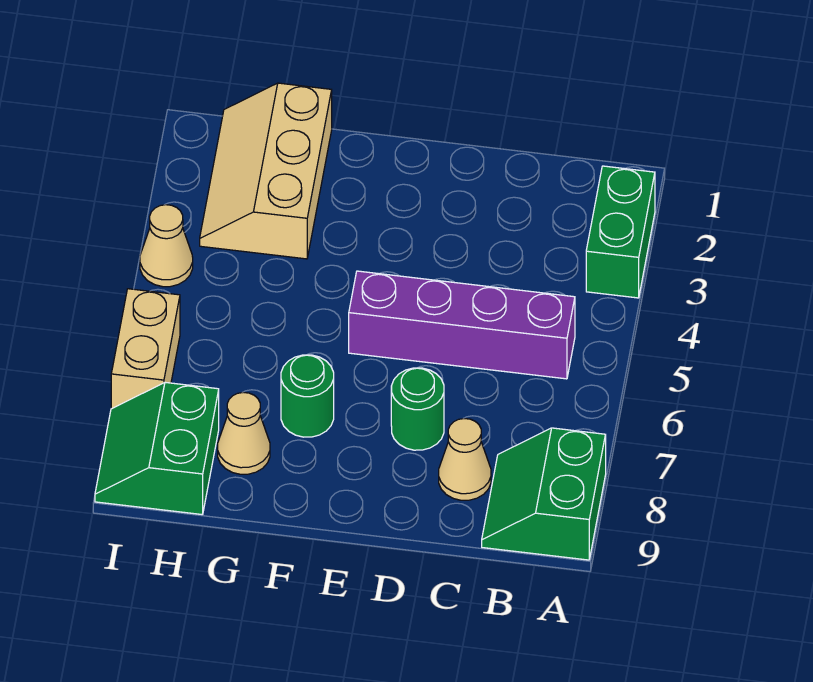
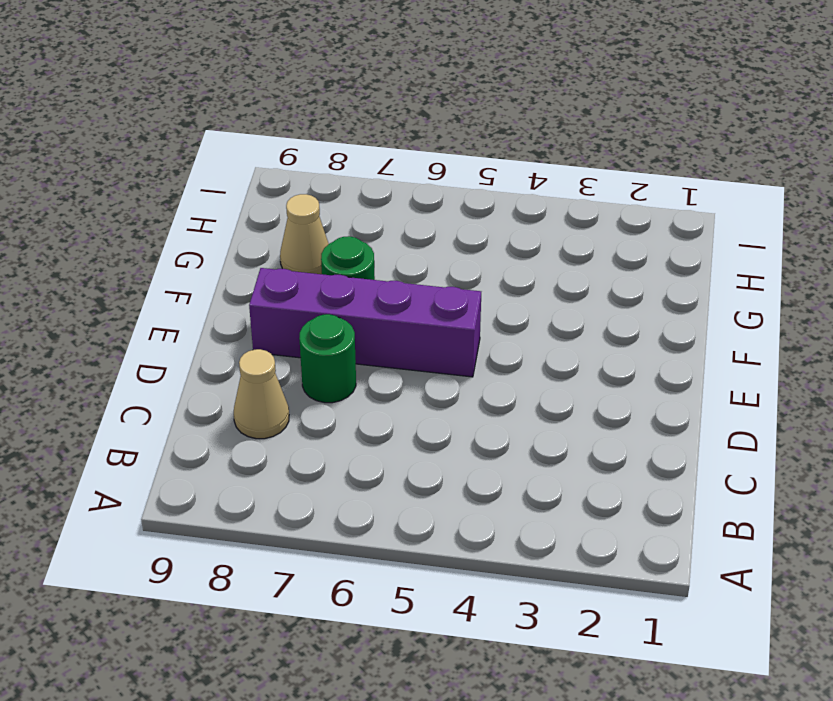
purple brick E5:E8 level 1 -> purple brick B5:E5 level 1
none -> green brick A2:A3 level 1
none -> green slope A8:B9 level 1 top A

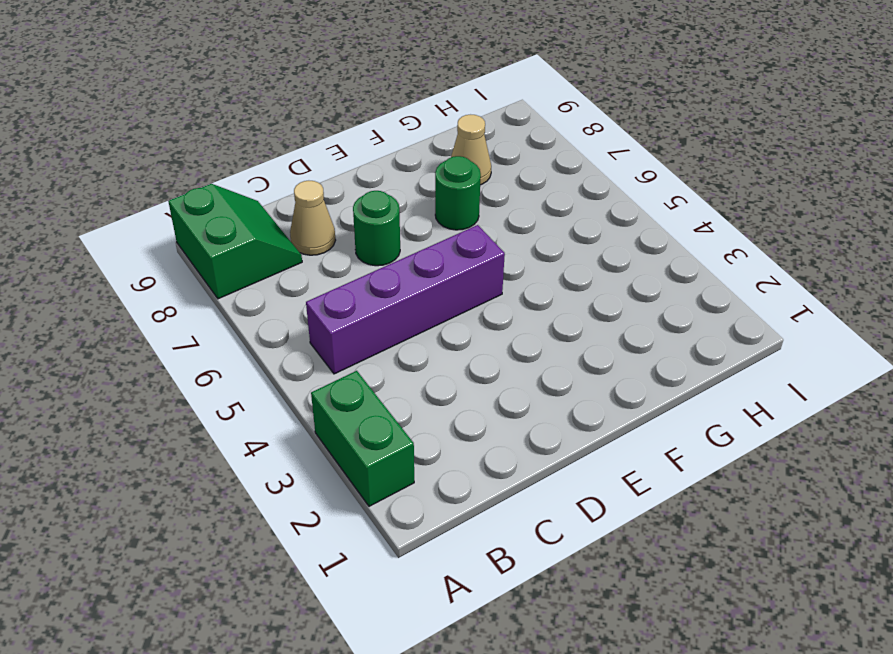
none -> tan slope G1:H3 level 1 top G
none -> green slope H8:I9 level 1 top H

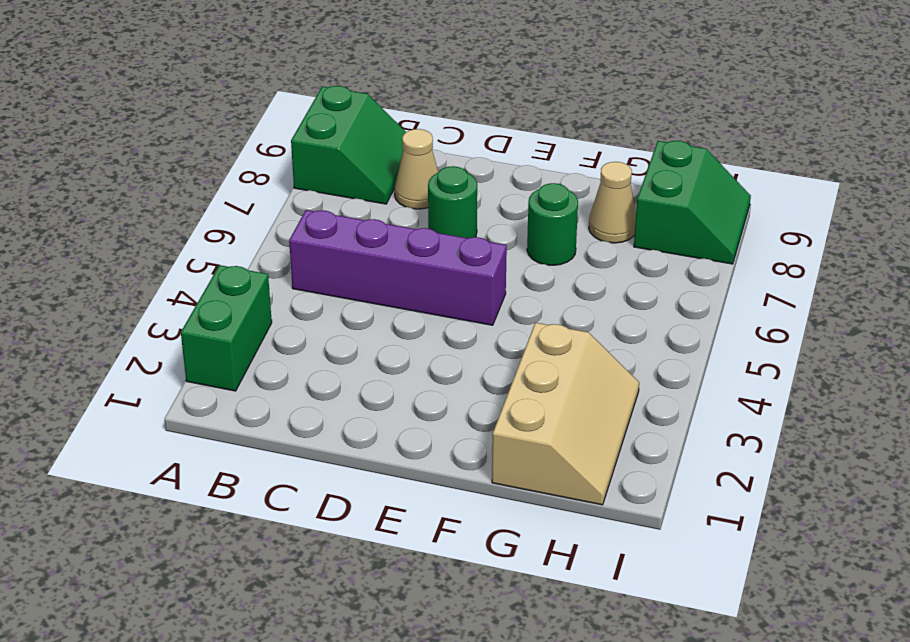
none -> tan cone I4 level 1
none -> tan brick I6:I7 level 1

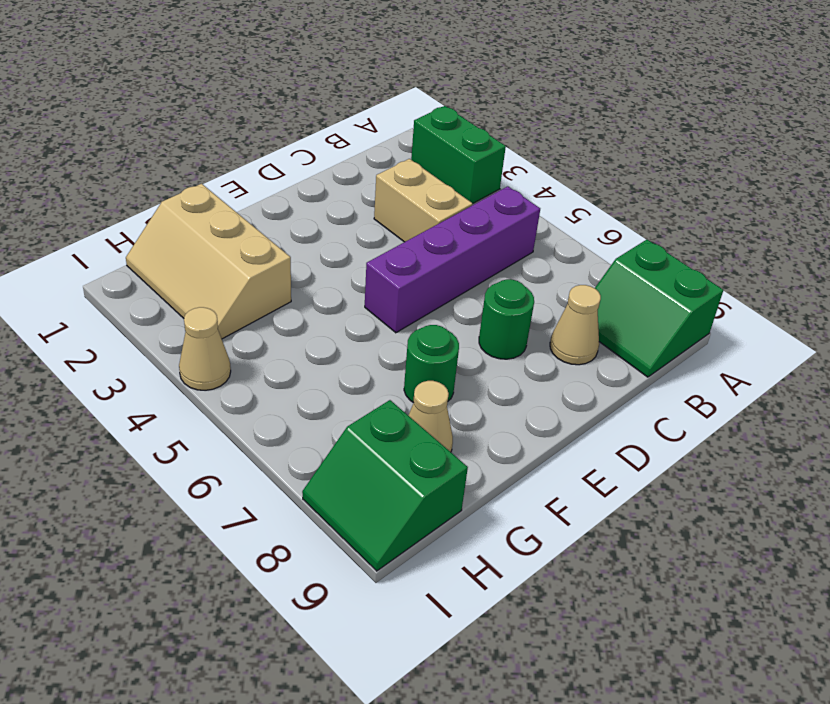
tan brick C3:C4 level 1 -> tan brick I6:I7 level 1

